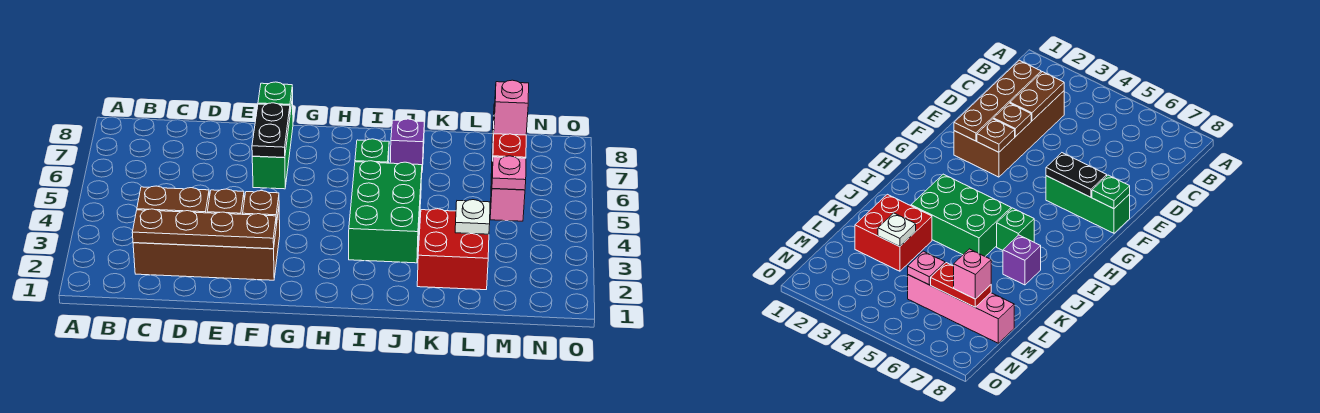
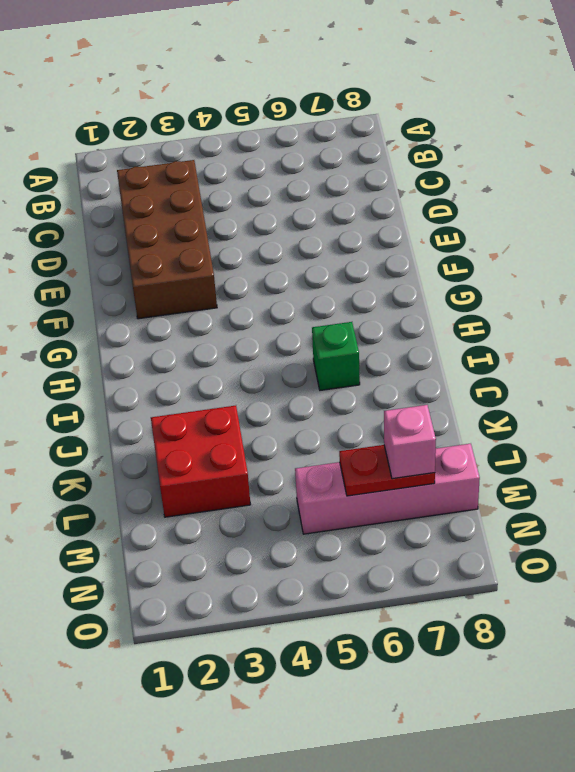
none -> green brick F6:F8 level 1
none -> green brick I3:J5 level 1
none -> purple brick J7 level 1

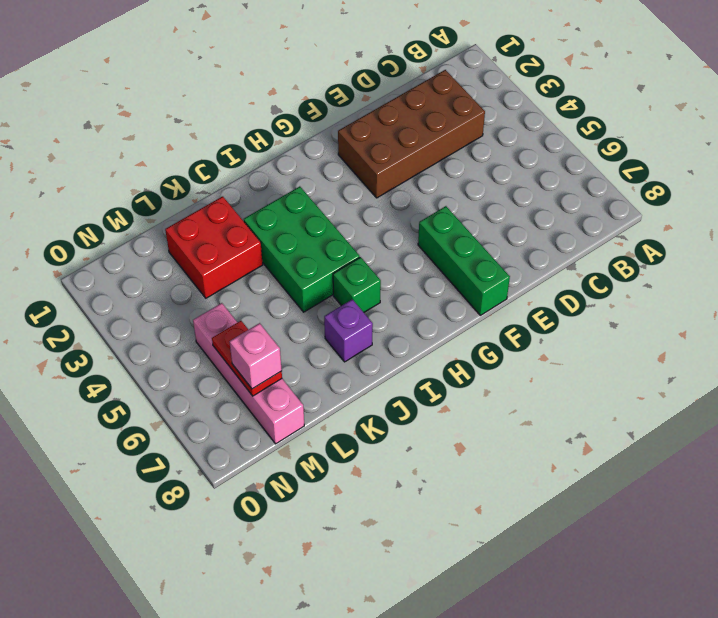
none -> brown plate C2:F2 level 2
none -> brown plate C3:D3 level 2
none -> brown plate E3 level 2

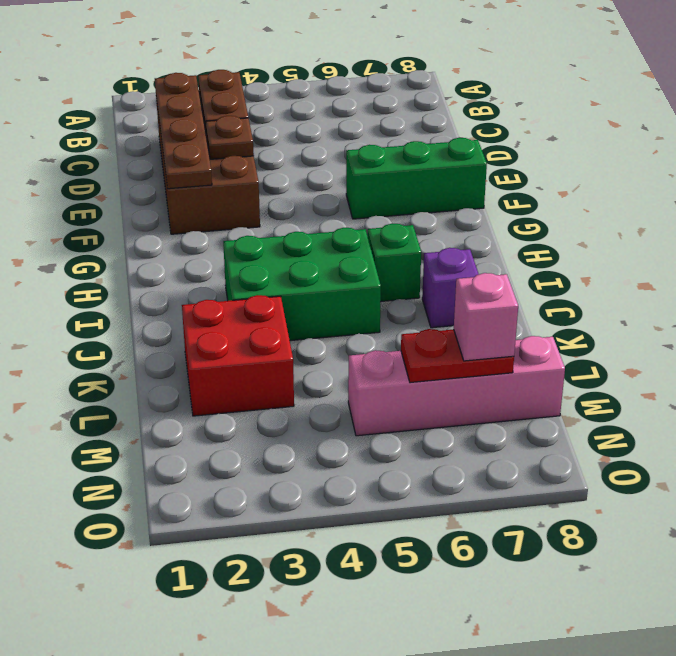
none -> brown plate F3 level 2
none -> black plate F6:F7 level 2
none -> green plate F8 level 2

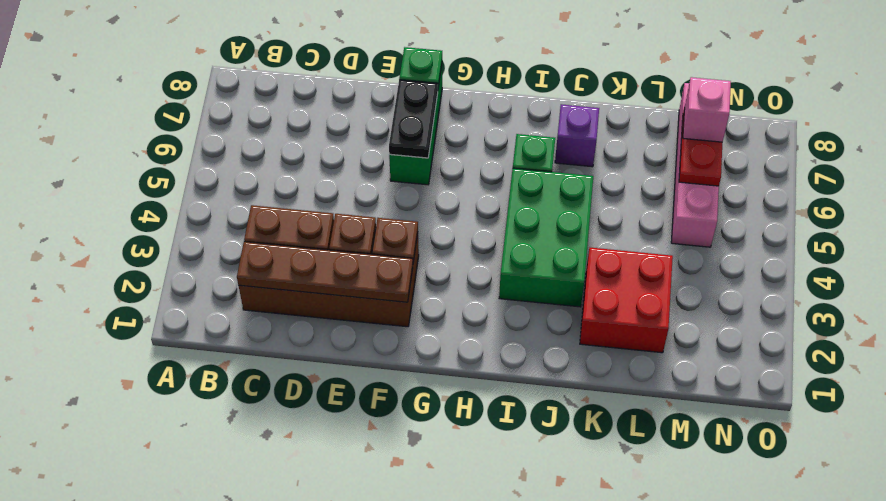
none -> white plate L3 level 2
none -> pink plate M5 level 2

